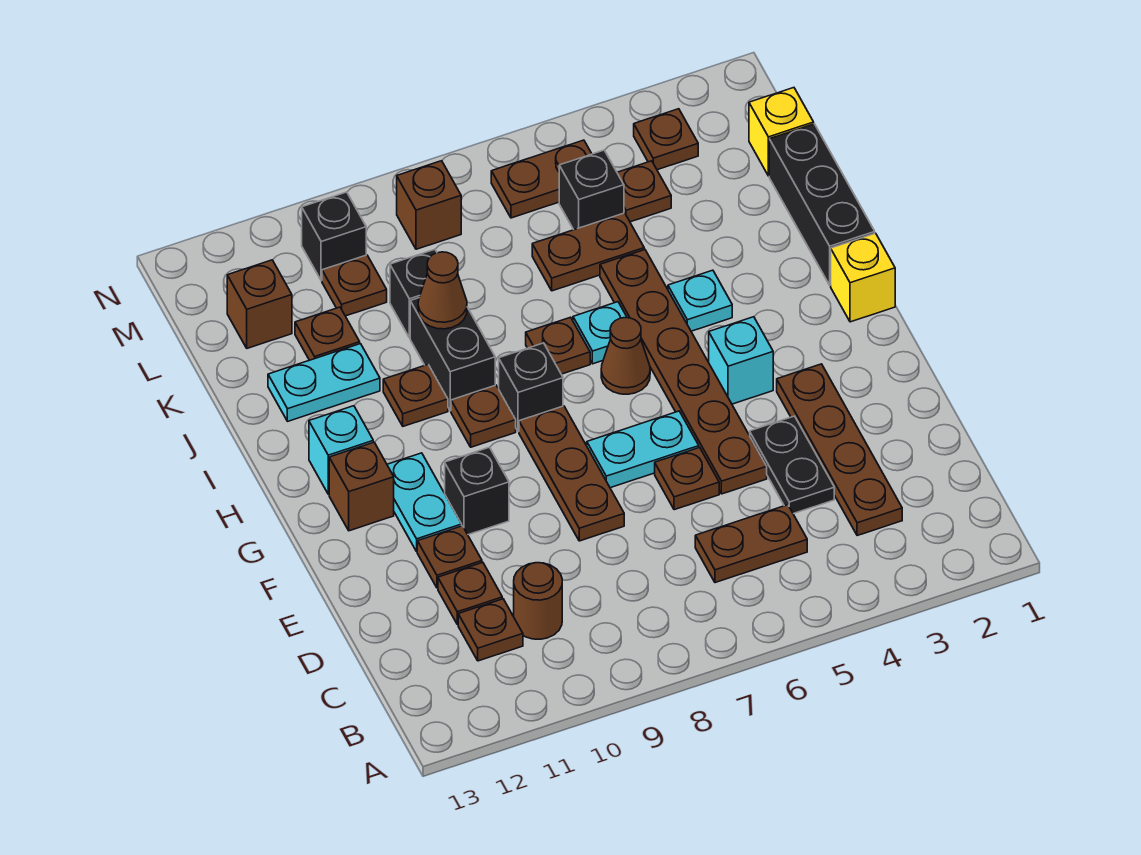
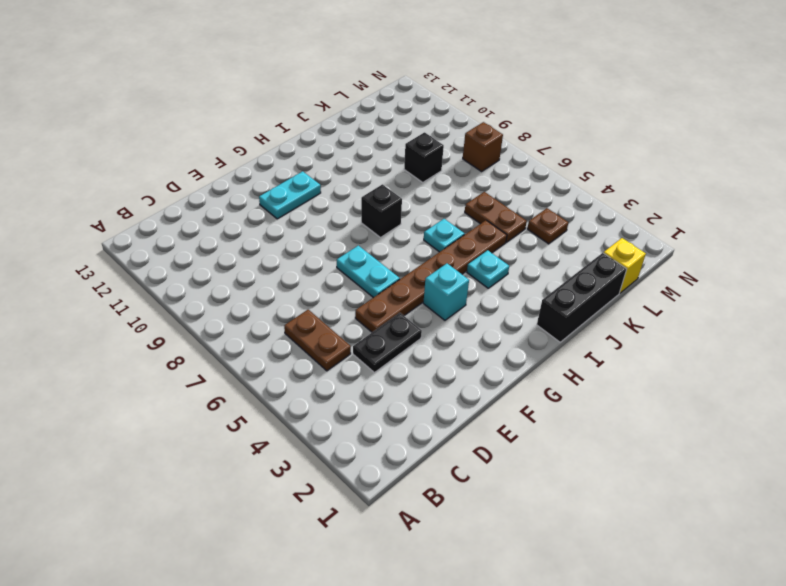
none -> brown plate C3:F3 level 1
none -> brown round brick C10 level 1
none -> brown plate C11 level 1
none -> brown plate D11 level 1

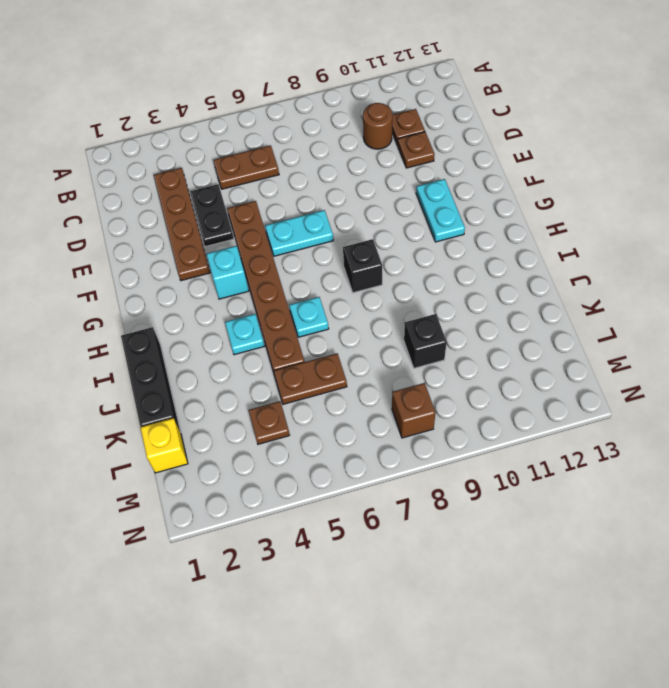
none -> brown plate E6 level 1
none -> brown plate E8:G8 level 1
none -> brown plate E11 level 1
none -> black brick F10 level 1

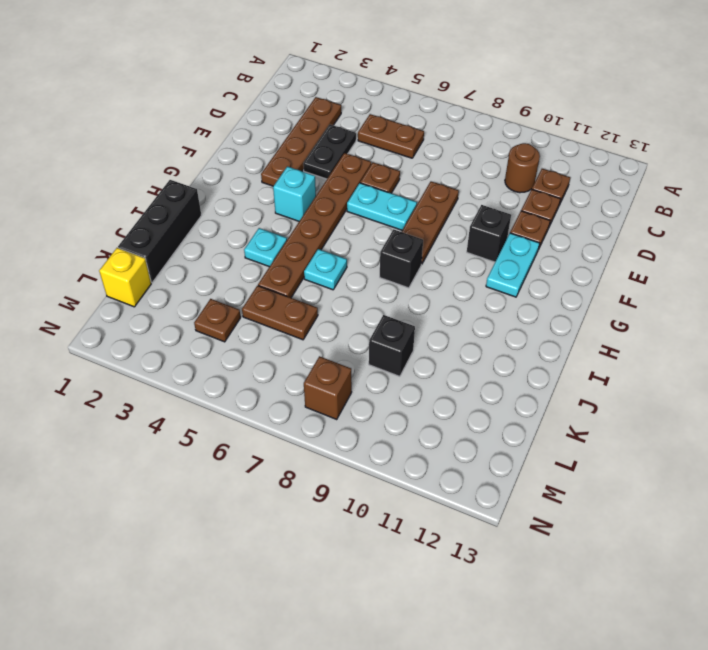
none -> brown brick G12 level 1
none -> yellow brick H1 level 1
none -> brown cone H6 level 1
none -> brown plate H9 level 1

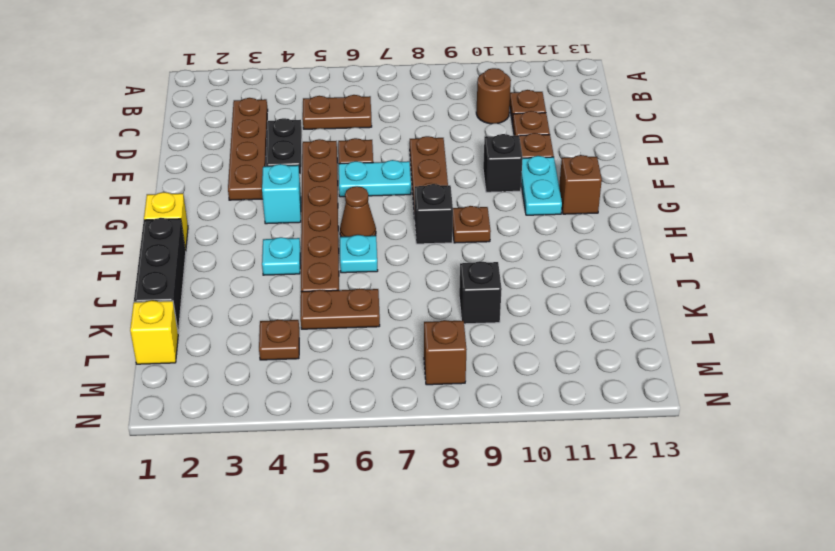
none -> cyan brick H12 level 1
none -> brown plate I7 level 1
none -> black brick I9:J9 level 1
none -> brown plate I10 level 1

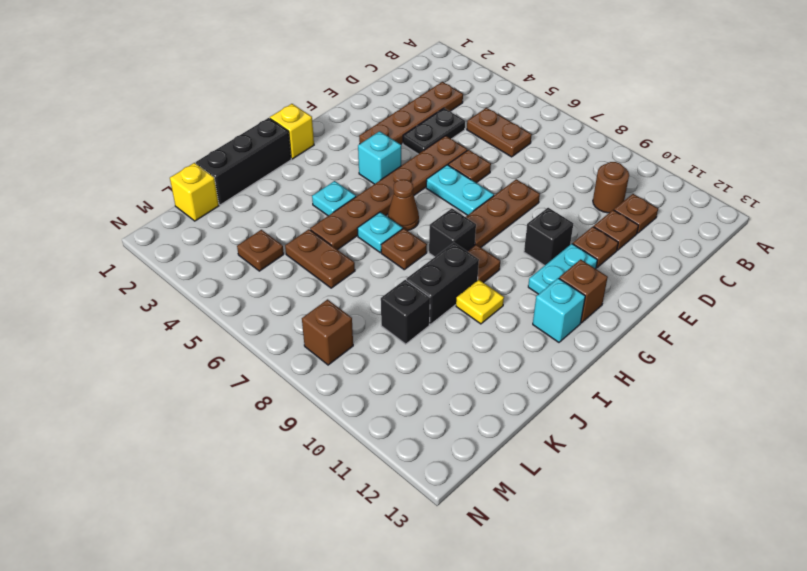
yellow plate I10 level 1 -> brown plate I10 level 1
none -> cyan plate J11:J12 level 1
none -> brown plate K11 level 1
none -> black brick L5 level 1
none -> brown plate L10 level 1

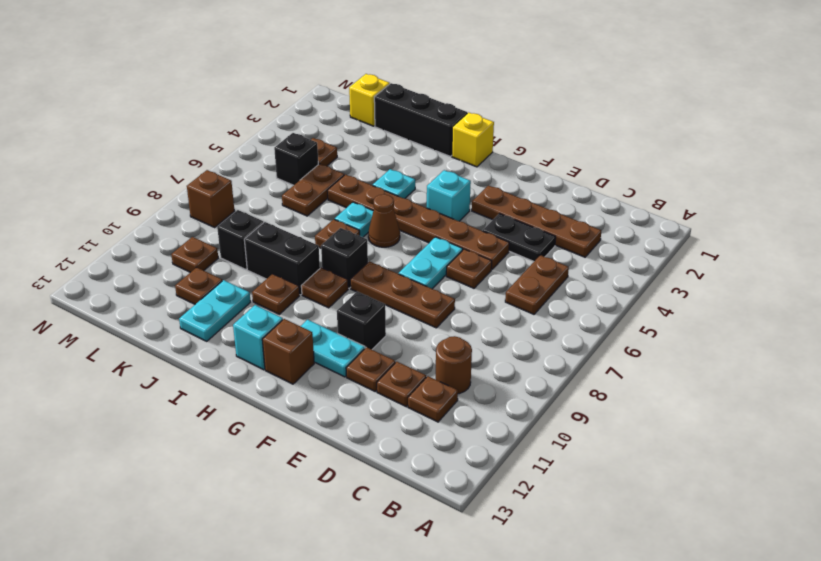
none -> brown brick L12 level 1
none -> brown plate M3 level 1
none -> brown plate M5:M6 level 1
none -> black brick M10 level 1

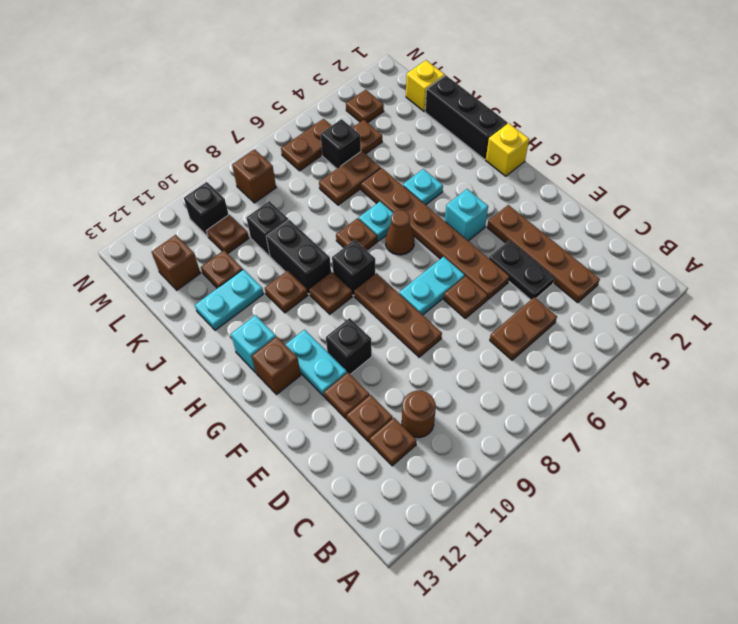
none -> brown cone J9 level 2

